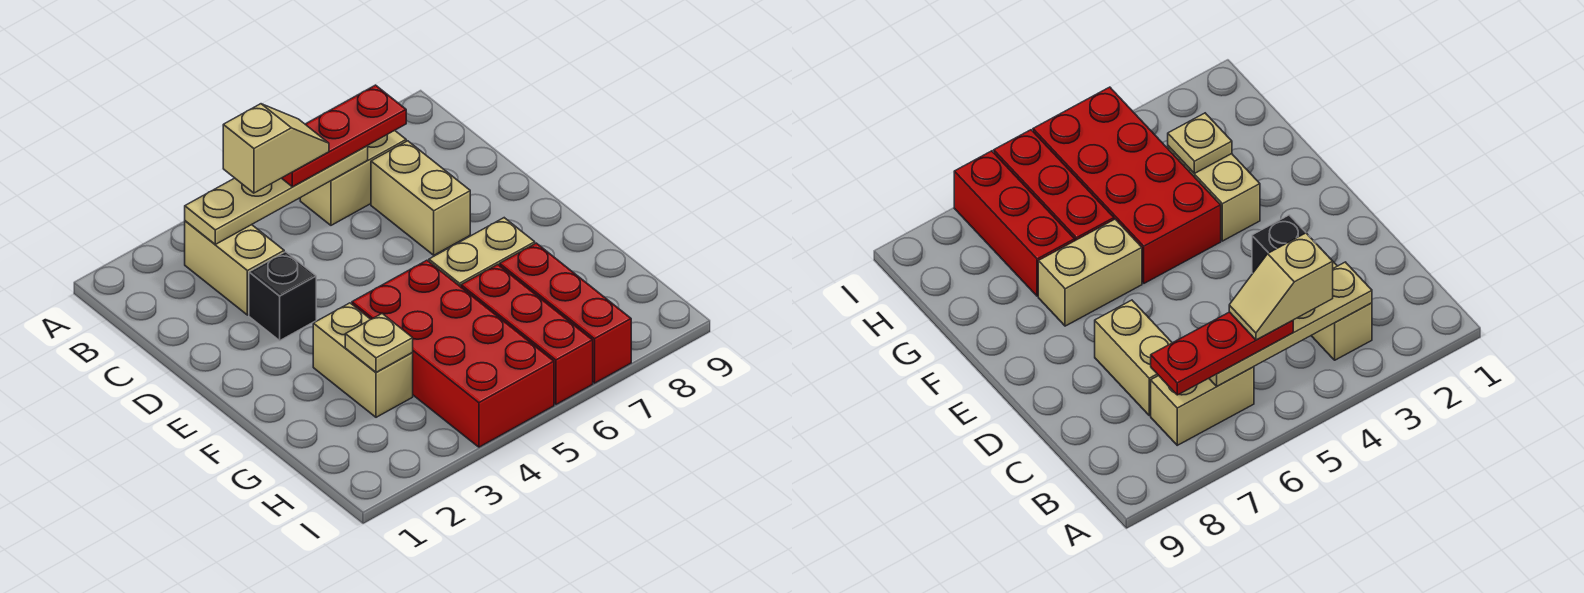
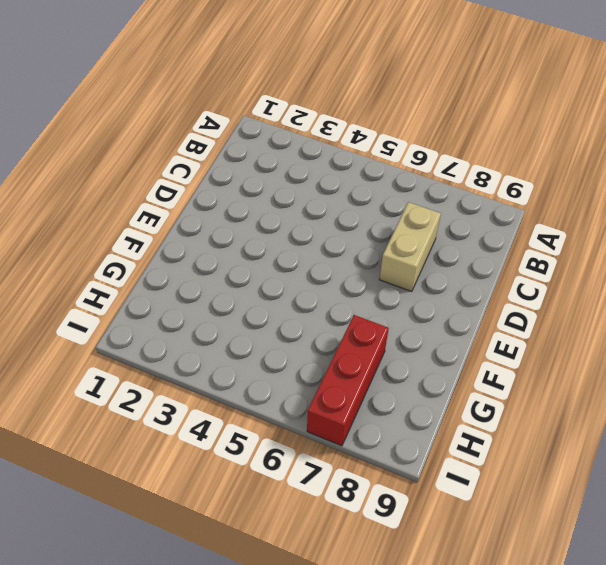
none -> tan brick B3:C3 level 1
none -> tan brick B6:B7 level 1
none -> black brick D3 level 1

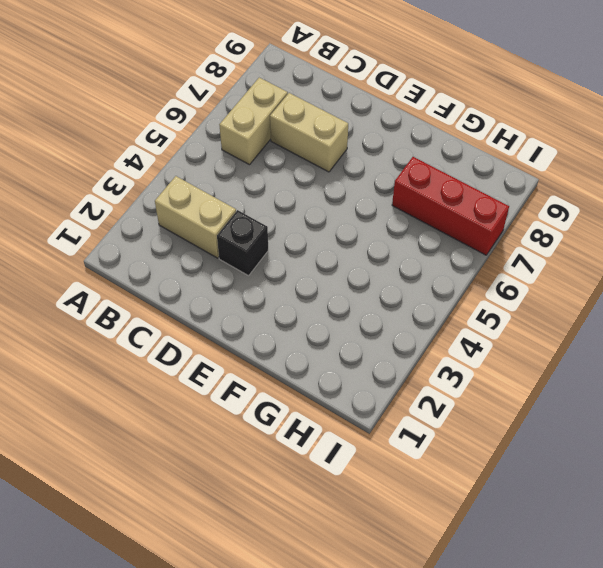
none -> tan brick F3:G3 level 1
none -> red brick F4:I5 level 1
none -> tan brick F6:F7 level 1

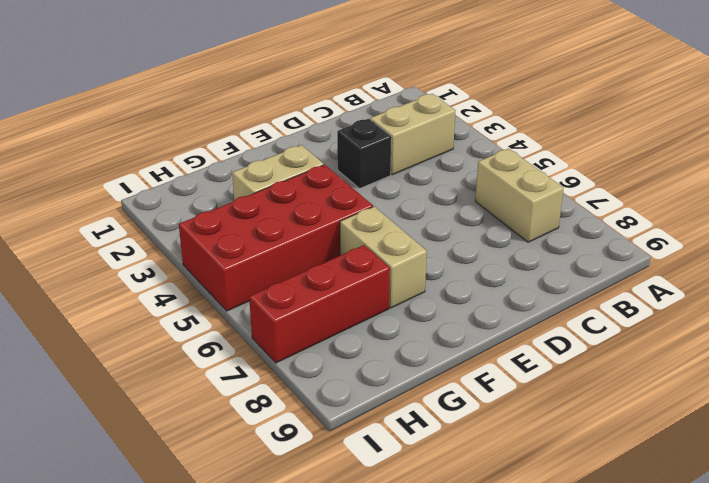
none -> tan brick C7:D7 level 1
none -> red brick G6:I6 level 1
none -> tan plate B3:B6 level 2

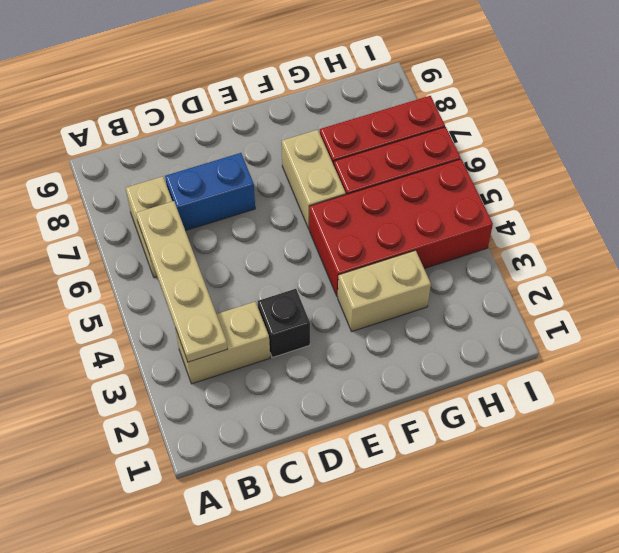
blue brick C7:D7 level 1 -> tan brick C7:D7 level 1
none -> tan plate G3 level 2
none -> red plate B5:B7 level 3
none -> tan slope B4:B5 level 4 top 4

